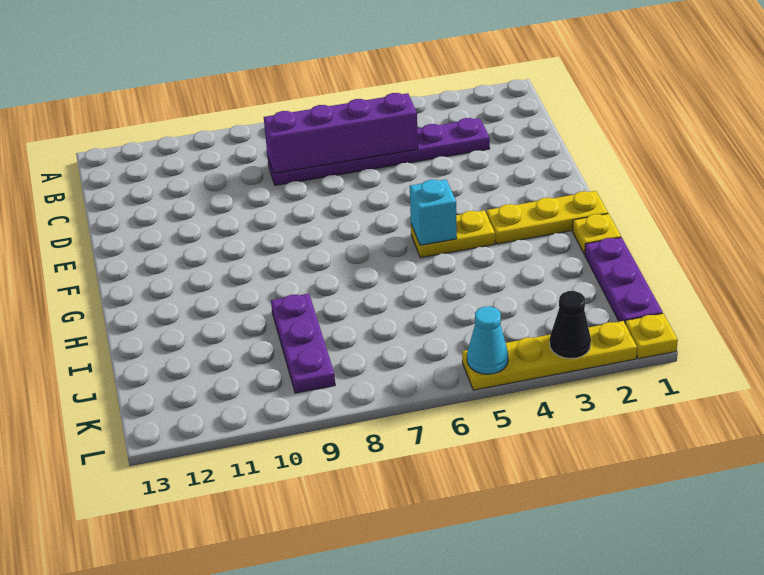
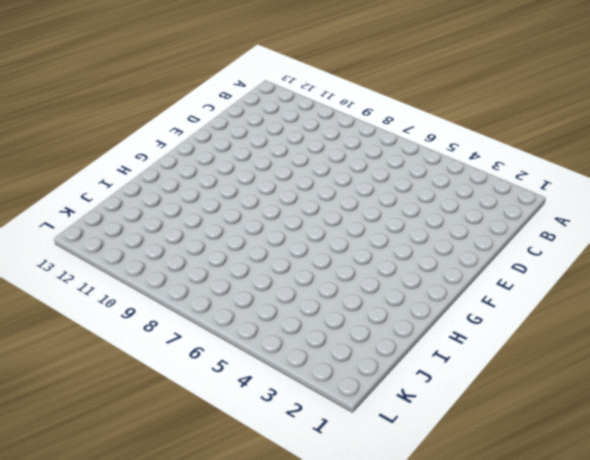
none -> purple plate C3:C8 level 1
none -> yellow plate G1:G3 level 1
none -> yellow plate G4:G5 level 1

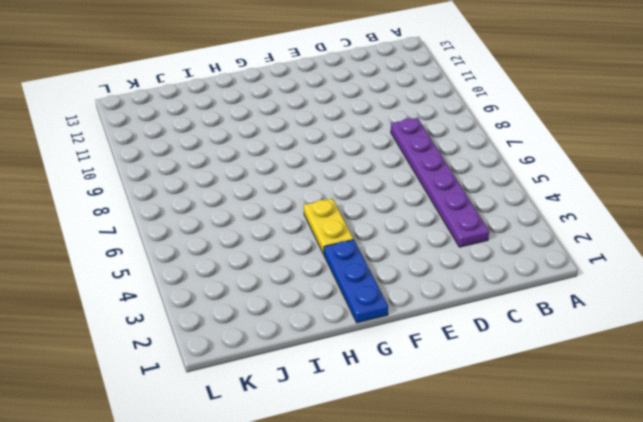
blue plate G1:G3 level 1 -> yellow plate G1:G3 level 1
none -> yellow plate H1 level 1
none -> purple plate I1:K1 level 1
none -> purple plate I9:K9 level 1

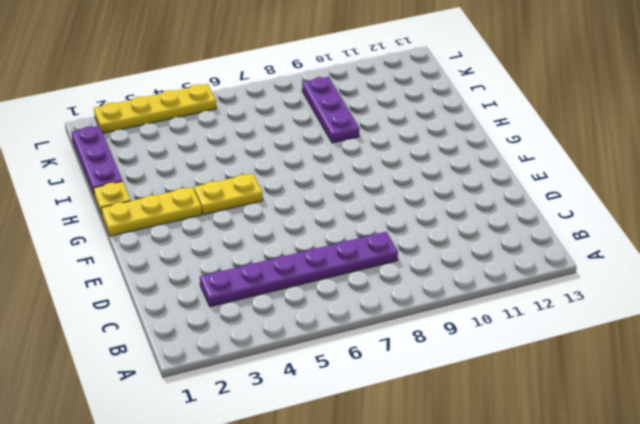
none -> yellow plate L1 level 1
none -> purple brick C5:C8 level 2
none -> cyan brick G5 level 2

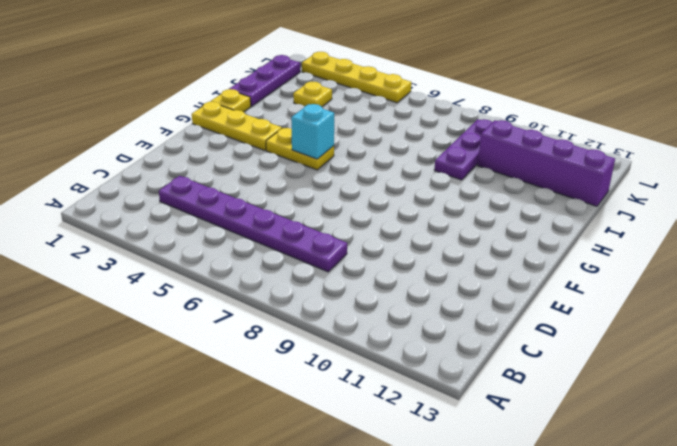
yellow plate J3 level 1 -> yellow plate L1 level 1
purple brick J10:J13 level 1 -> purple brick C5:C8 level 2
none -> black cone L3 level 2
none -> cyan cone L5 level 2

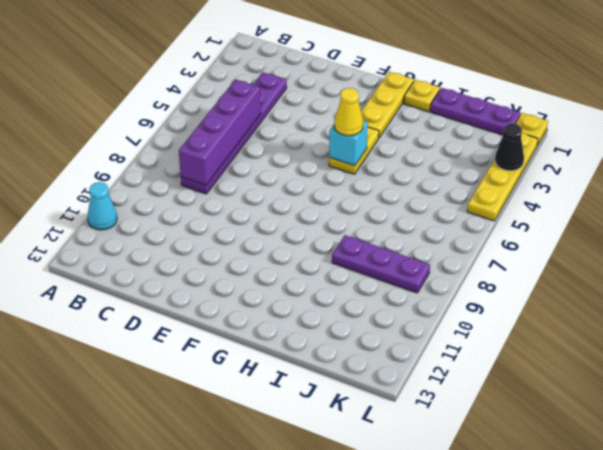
cyan cone A11 level 1 -> cyan cone L5 level 2
yellow cone G5 level 3 -> none

